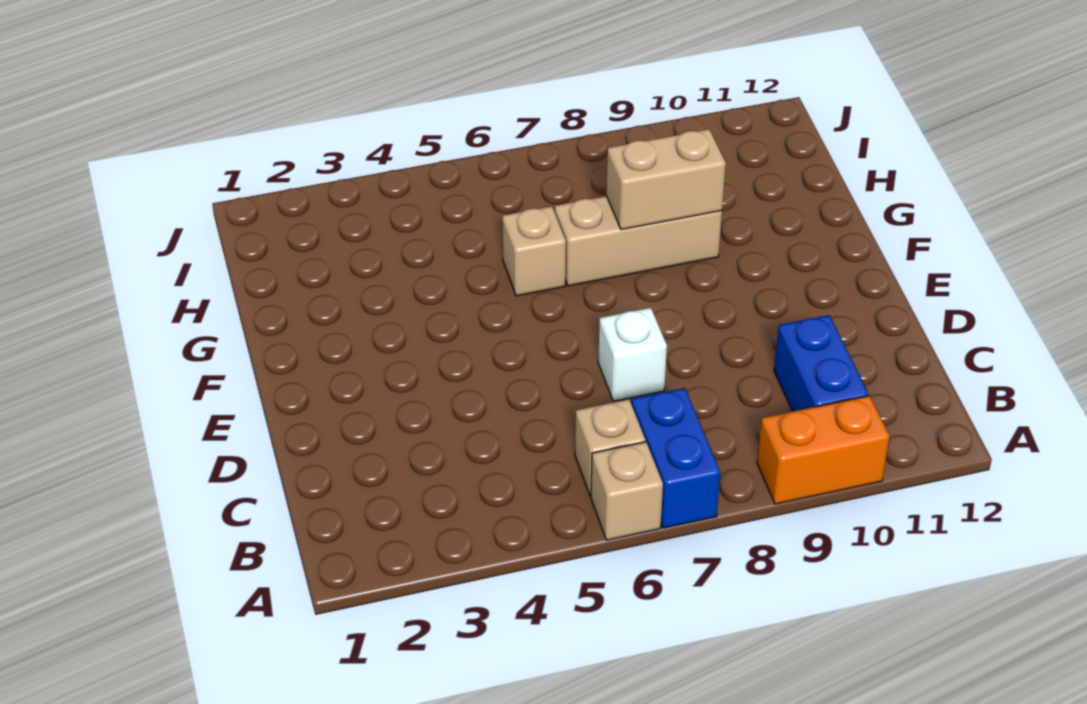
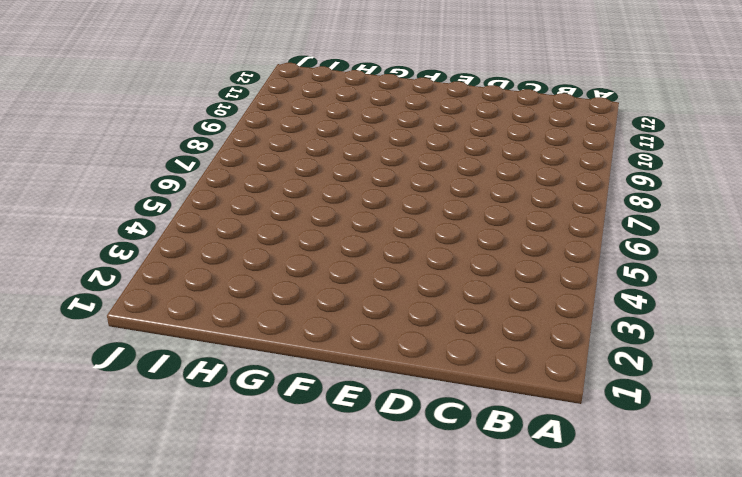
none -> tan brick A6 level 1
none -> blue brick A7:B7 level 1

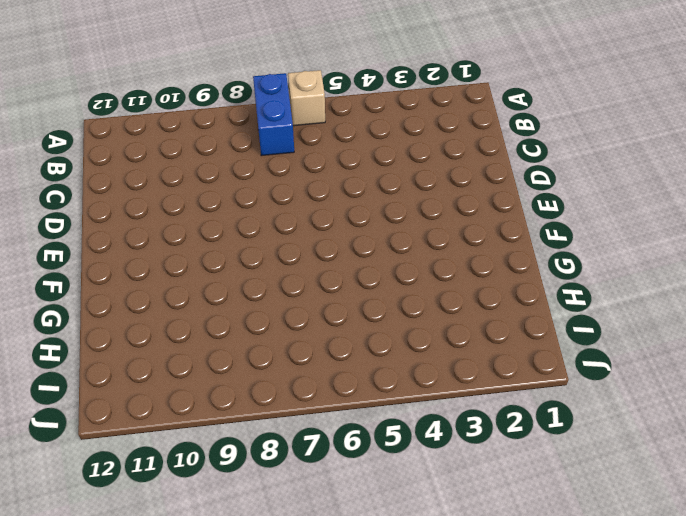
none -> orange brick A9:A10 level 1
none -> tan brick B6 level 1

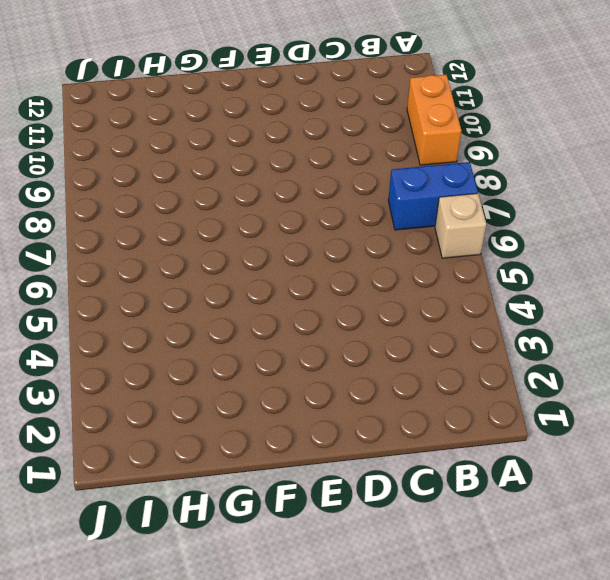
none -> tan brick B6 level 1
none -> blue brick B10:C10 level 1

